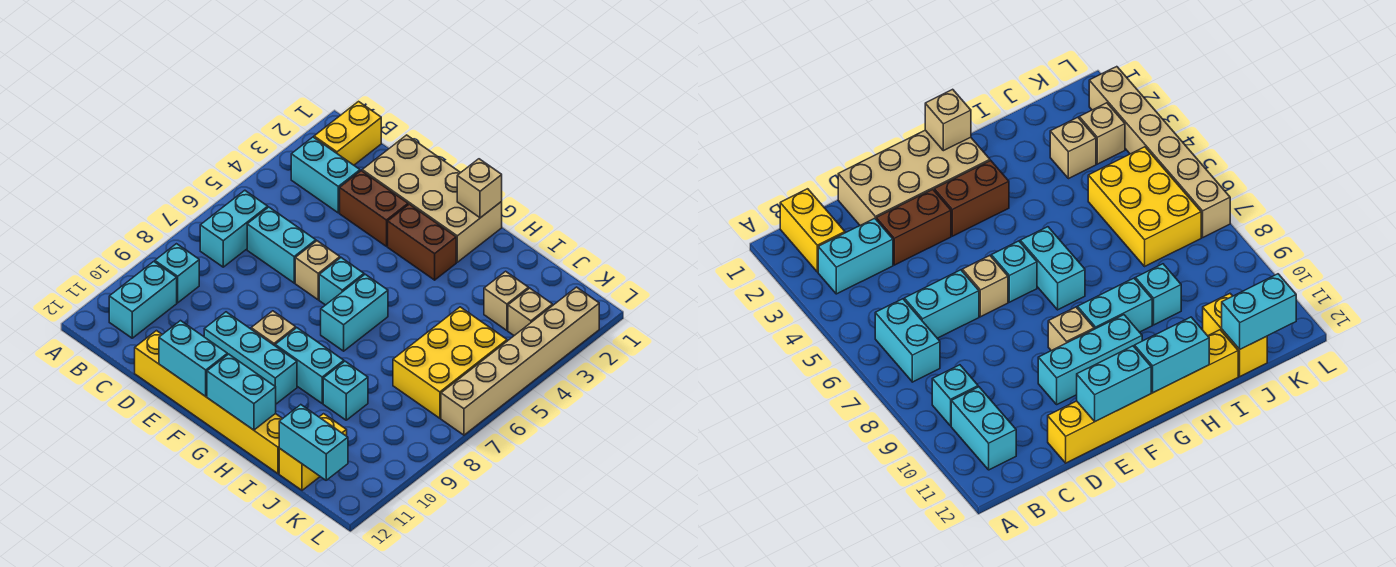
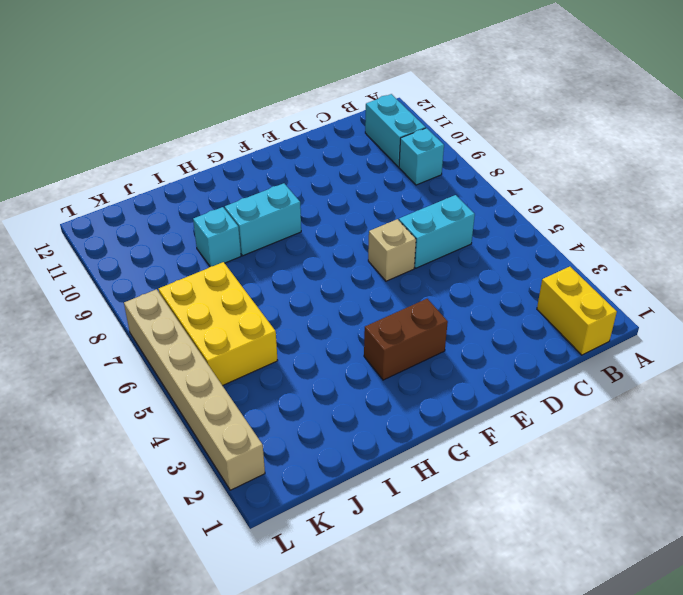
none -> cyan brick B3:C3 level 1
none -> cyan brick B6:B7 level 1
none -> tan brick D1:G2 level 1

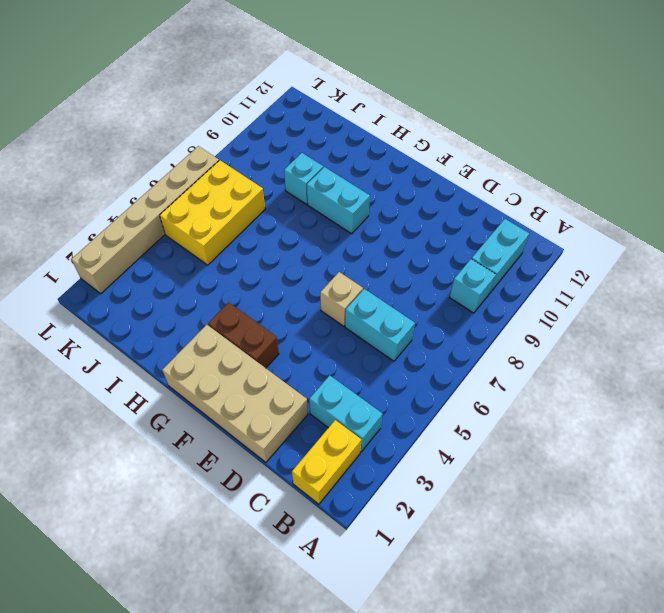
none -> cyan brick B6:B7 level 1
none -> brown brick D3:E3 level 1
none -> yellow brick D12:I12 level 1

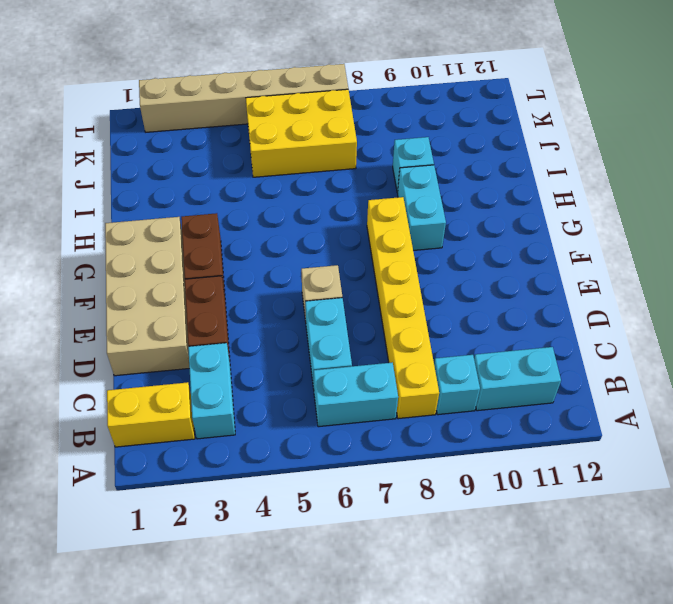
yellow brick B8:G8 level 1 -> yellow brick D12:I12 level 1
none -> cyan brick E10:G10 level 1
none -> cyan brick F6 level 1
none -> tan brick F9 level 1

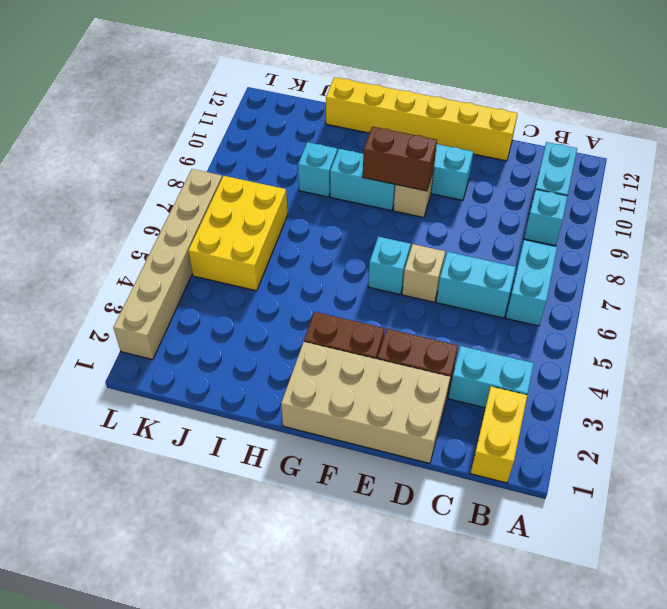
brown brick F9:G9 level 2 -> none
none -> cyan brick G6:G7 level 1
none -> tan brick J3 level 1
none -> yellow brick J11:J12 level 1

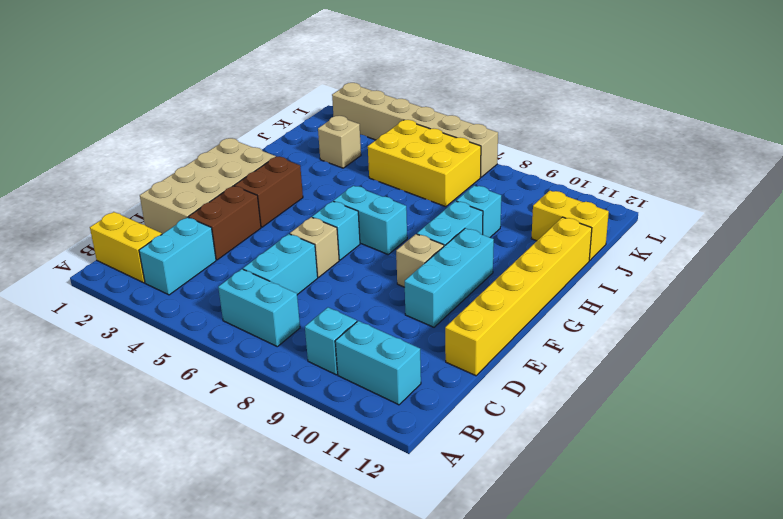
none -> tan brick K3 level 1
none -> cyan brick E12:F12 level 2
none -> tan brick G1 level 2

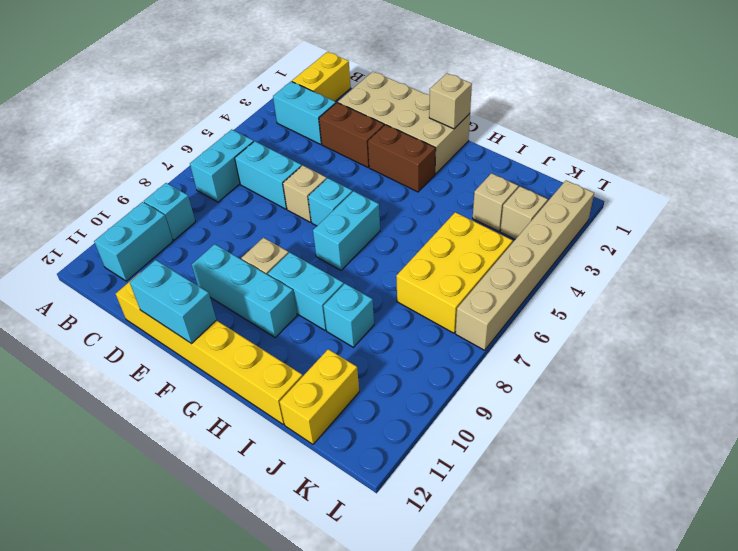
none -> cyan brick G12:H12 level 2
none -> cyan brick J12:K12 level 2

